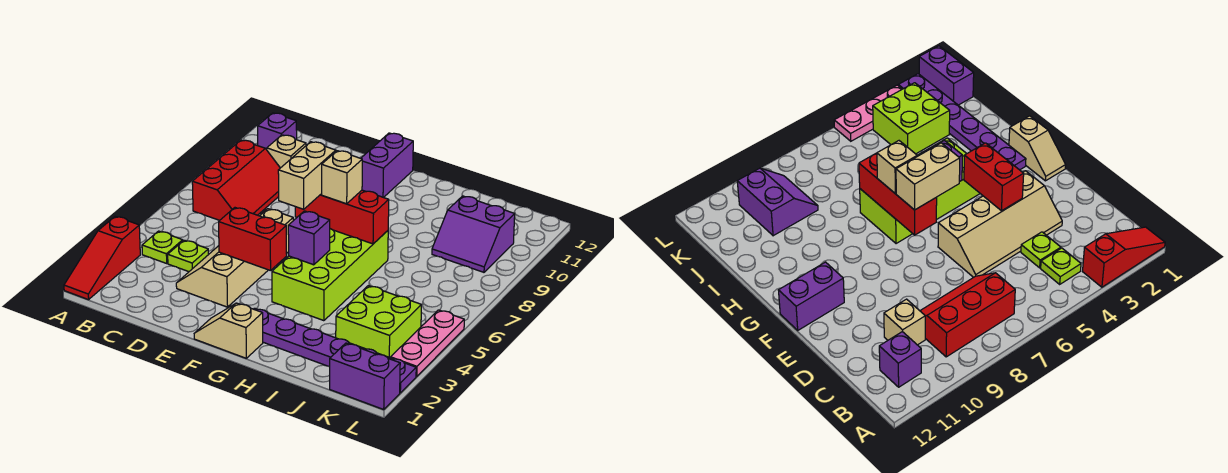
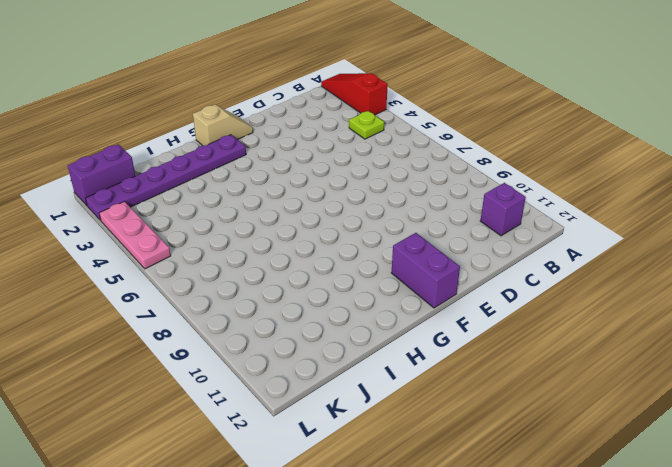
none -> red slope B7:C9 level 1 top B
none -> lime plate C4 level 1
none -> tan brick C10 level 1

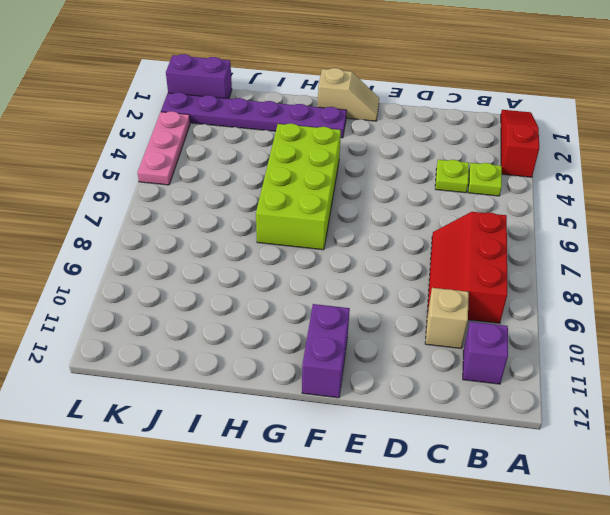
none -> tan slope D3:E6 level 1 top E
none -> lime brick J3:K4 level 1
none -> purple slope J9:K10 level 1 top 10

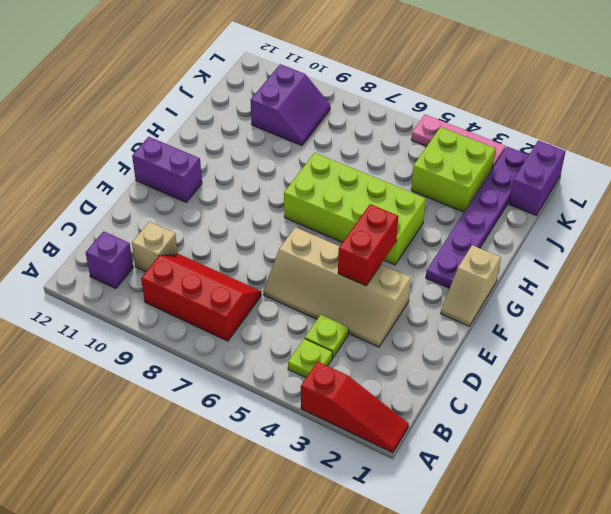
none -> red brick F7:H7 level 2
none -> purple brick G5 level 2
none -> tan brick F6:F7 level 3

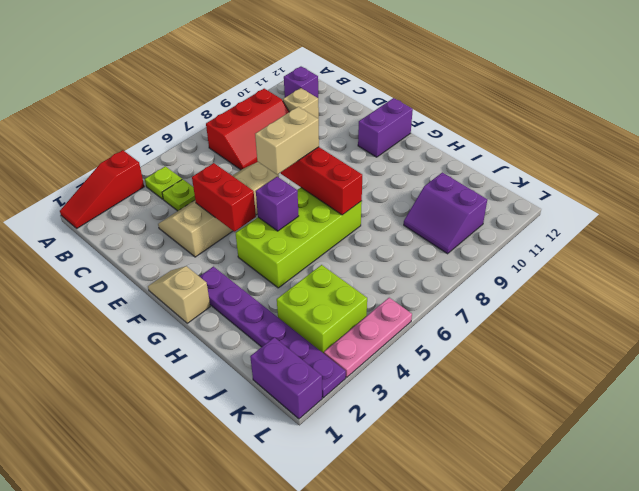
none -> tan brick G7 level 3

